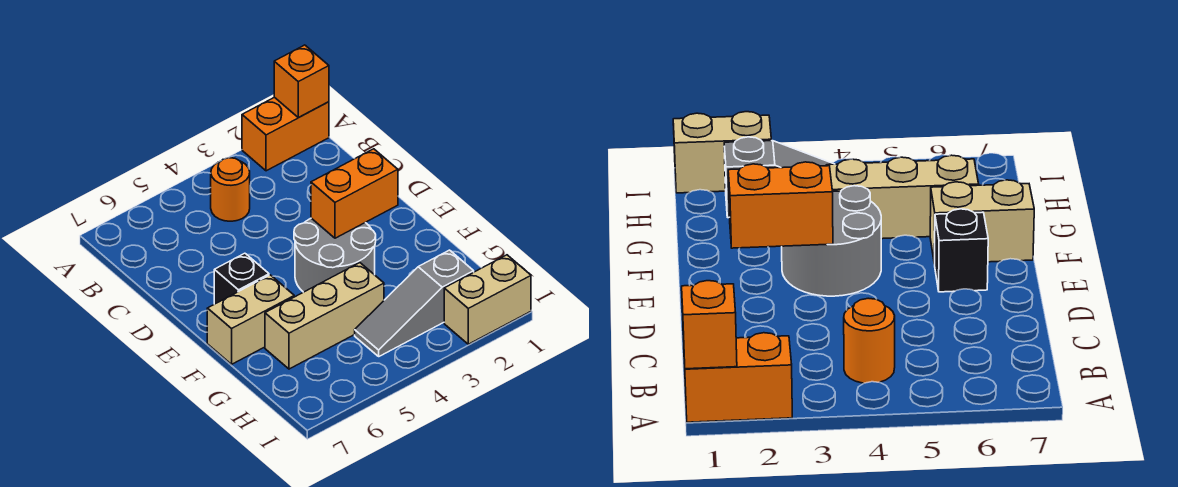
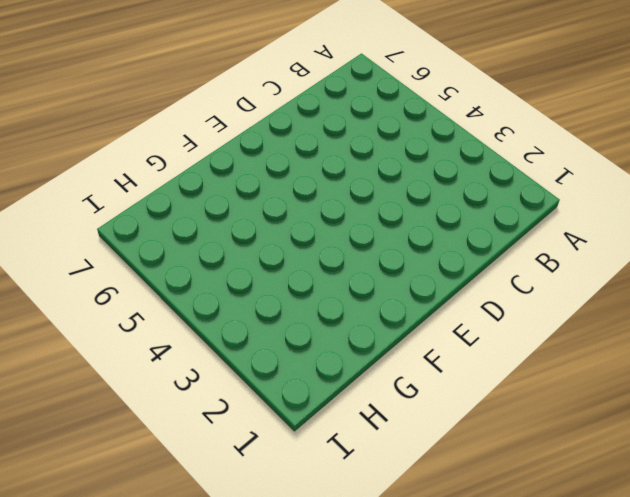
none -> orange brick A1:A2 level 1
none -> orange round brick B4 level 1

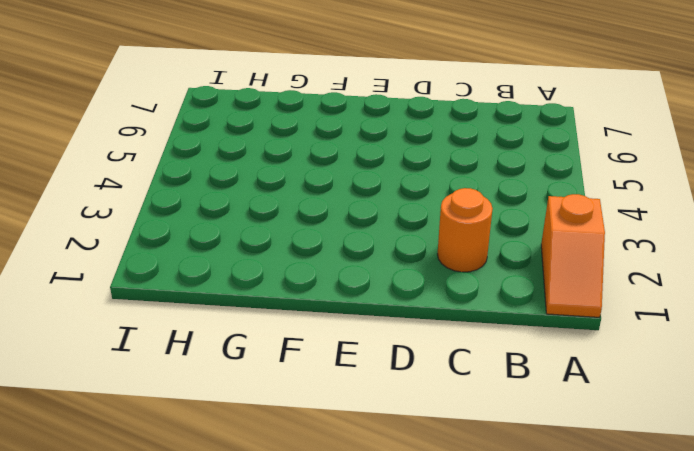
orange slope A1:A2 level 1 top 2 -> orange brick A1:A2 level 1
orange round brick C2 level 1 -> orange round brick B4 level 1
none -> grey round brick E3:F4 level 1
none -> black brick E6 level 1

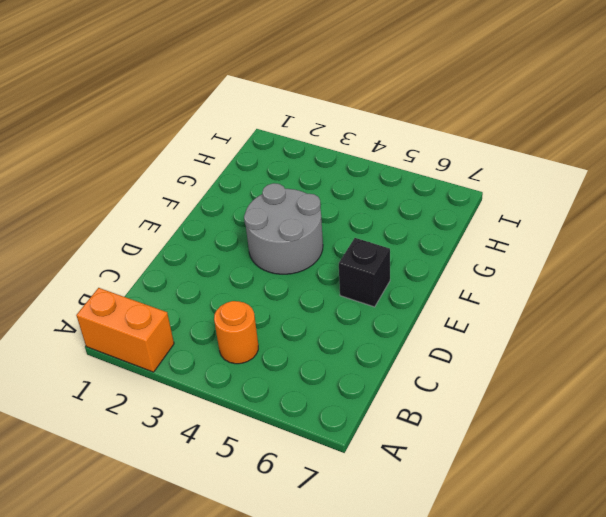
none -> tan brick F6:F7 level 1
none -> tan brick G4:G6 level 1

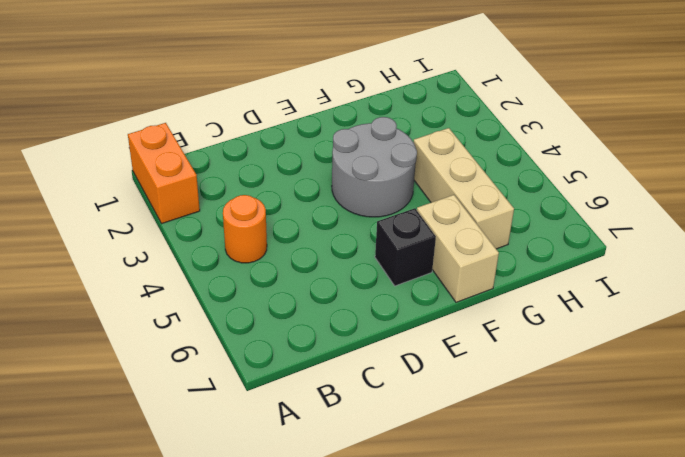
none -> grey slope H2:H4 level 1 top 2
none -> tan brick I1:I2 level 1

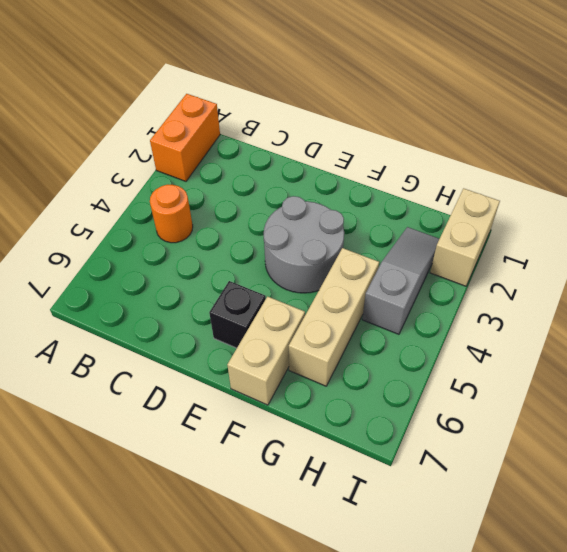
grey slope H2:H4 level 1 top 4 -> grey slope H2:H4 level 1 top 2
none -> orange brick A1 level 2
none -> orange brick E2:E3 level 2

